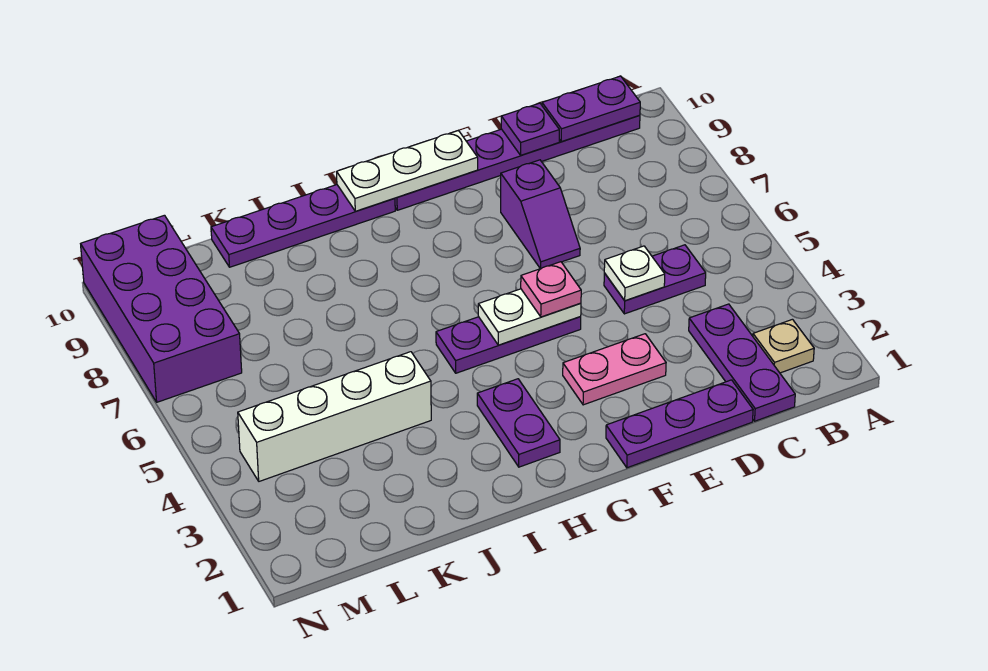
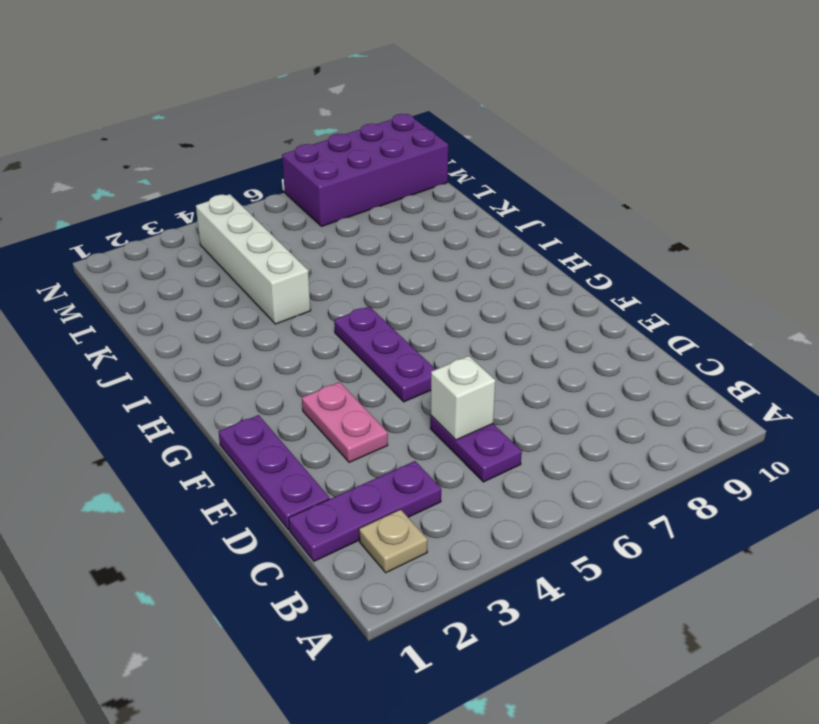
white brick D5 level 2 -> white plate D5 level 2
none -> purple plate B10:G10 level 1
none -> purple slope E7:E8 level 1 top 8
none -> purple plate H2:H3 level 1

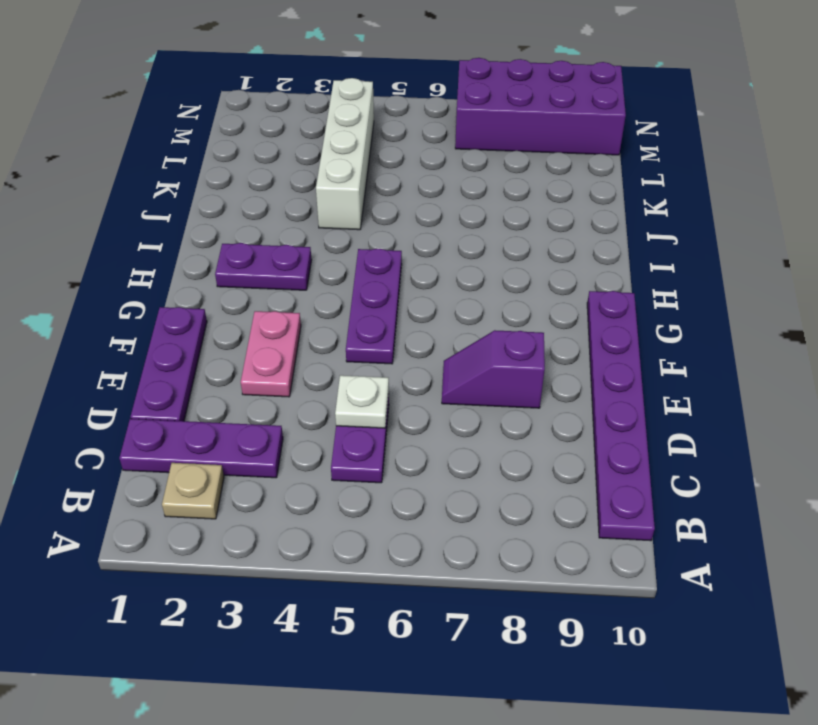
none -> purple plate H10:K10 level 1
none -> purple plate B10:C10 level 2
none -> purple plate D10 level 2

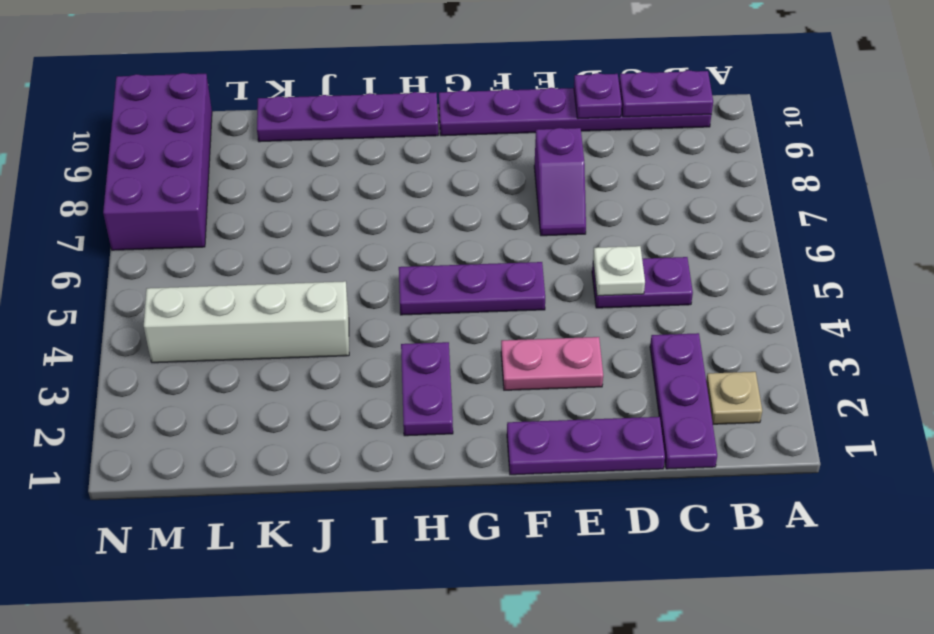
none -> white plate F5:G5 level 2
none -> white plate F10:H10 level 2
none -> pink plate F5 level 3

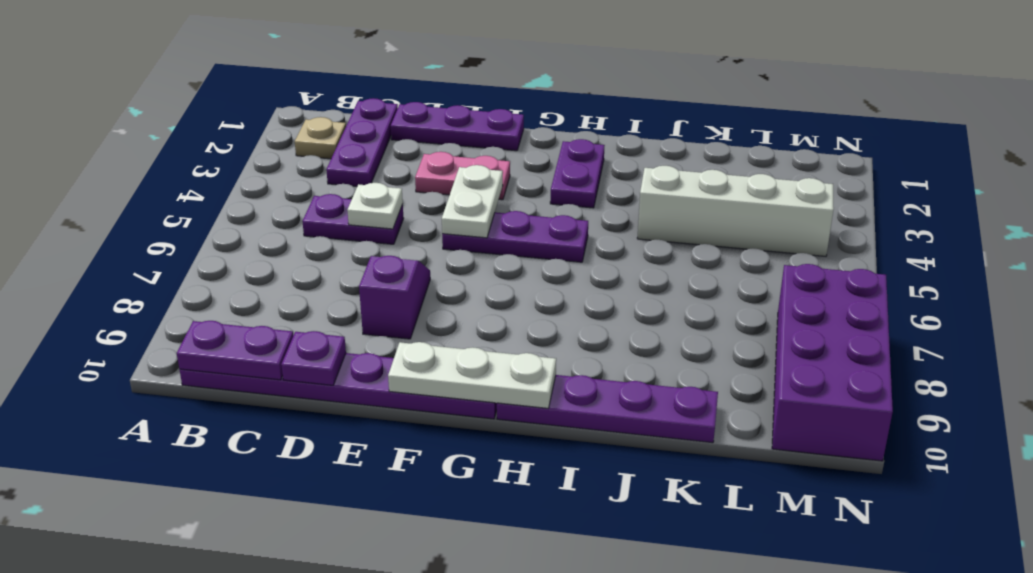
white plate F4:F5 level 2 -> white plate F5:G5 level 2
none -> pink plate F5 level 3

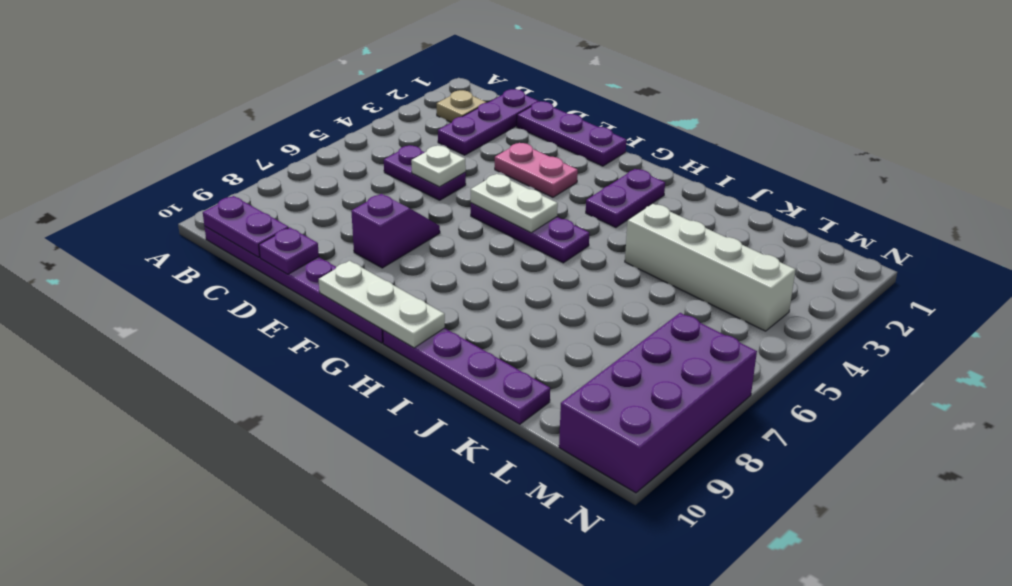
none -> pink plate F5 level 3

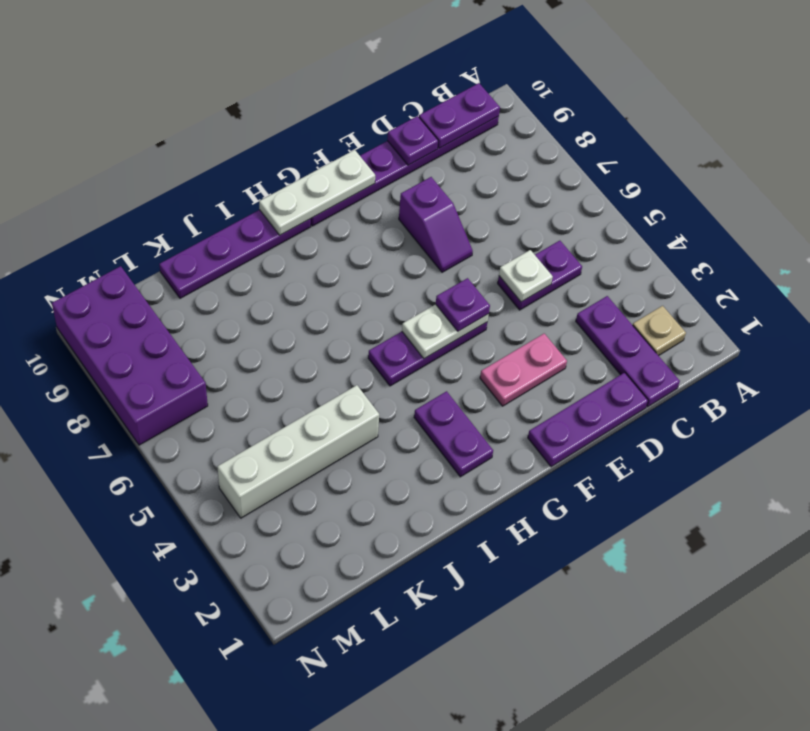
purple plate F5 level 3 -> pink plate F5 level 3

